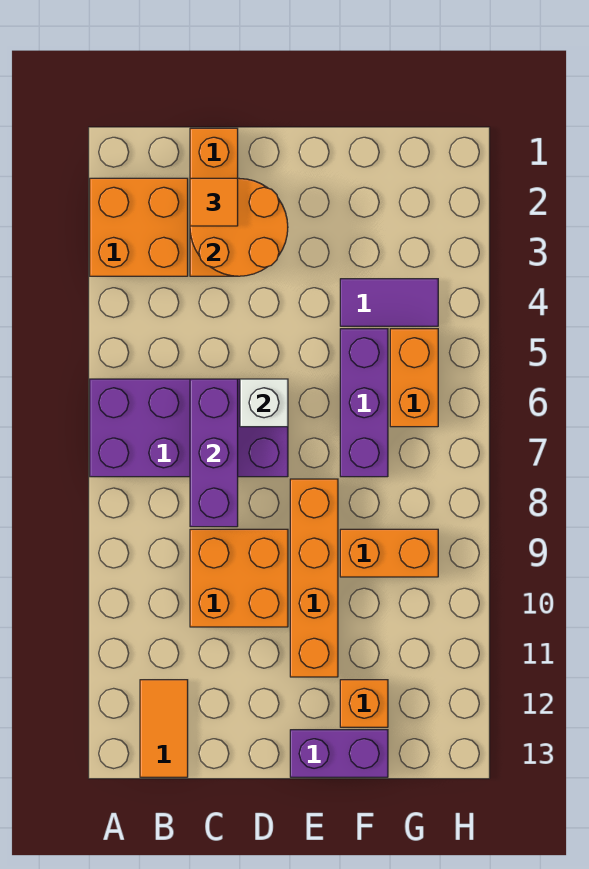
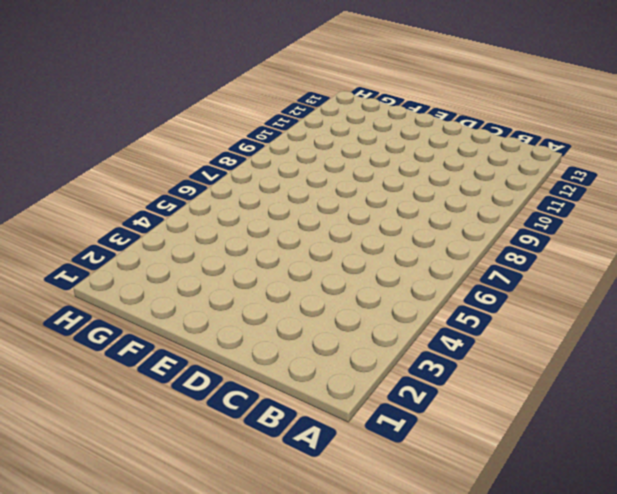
none -> orange brick A2:B3 level 1
none -> purple brick A6:D7 level 1
none -> orange tile B12:B13 level 1

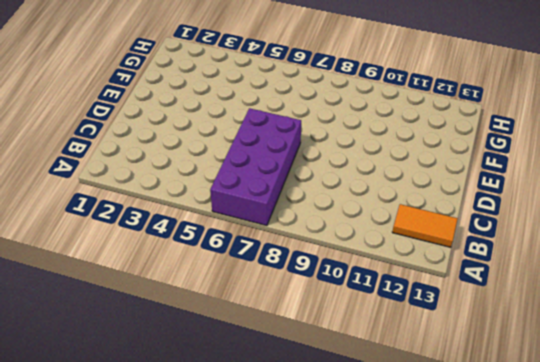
none -> orange brick A2:B3 level 1
none -> orange brick C1:C3 level 1
none -> orange brick C9:D10 level 1

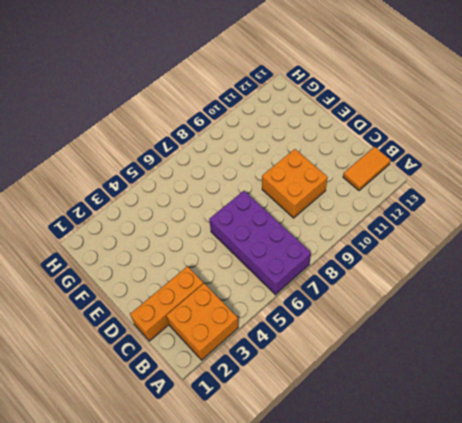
none -> orange brick E8:E11 level 1
none -> purple brick E13:F13 level 1
none -> purple tile F4:G4 level 1

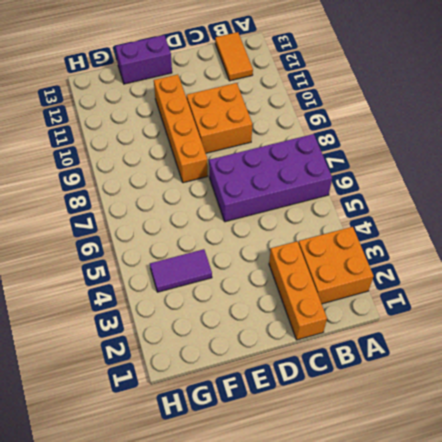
none -> purple brick F5:F7 level 1
none -> orange brick F9:G9 level 1
none -> orange brick F12 level 1

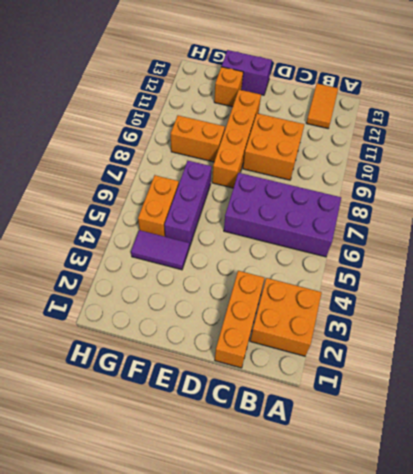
none -> orange round brick C2:D3 level 2
none -> purple brick C6:C8 level 2
none -> white brick D6 level 2

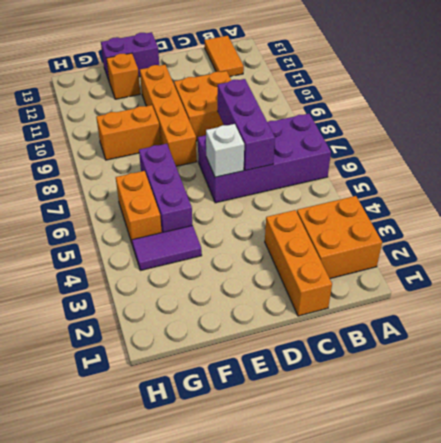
none -> orange round brick C2:D3 level 2
none -> orange tile C2 level 3

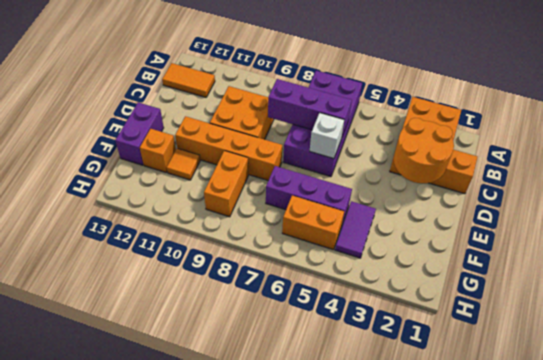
orange tile F11 level 1 -> orange tile C2 level 3

